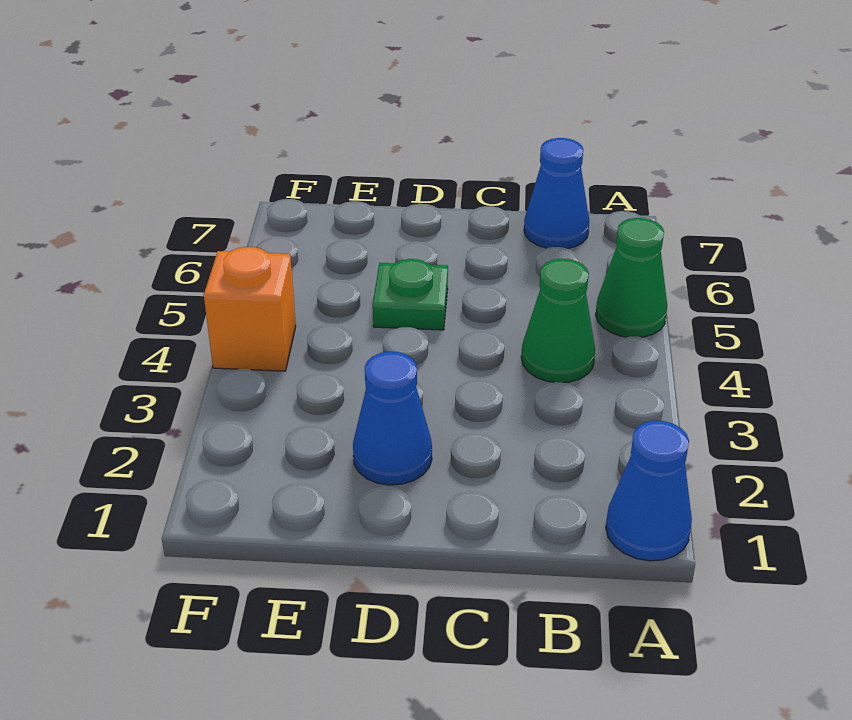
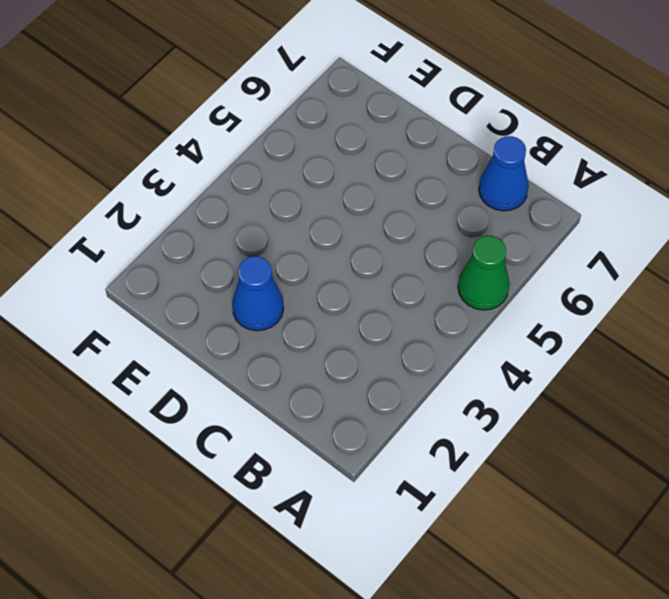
none -> blue cone A1 level 1
none -> green cone B4 level 1

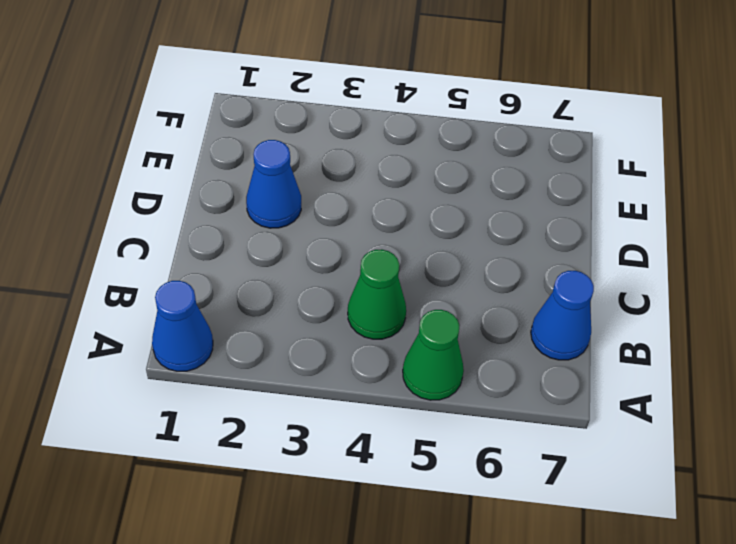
none -> green plate D5 level 1
none -> orange brick F4 level 1

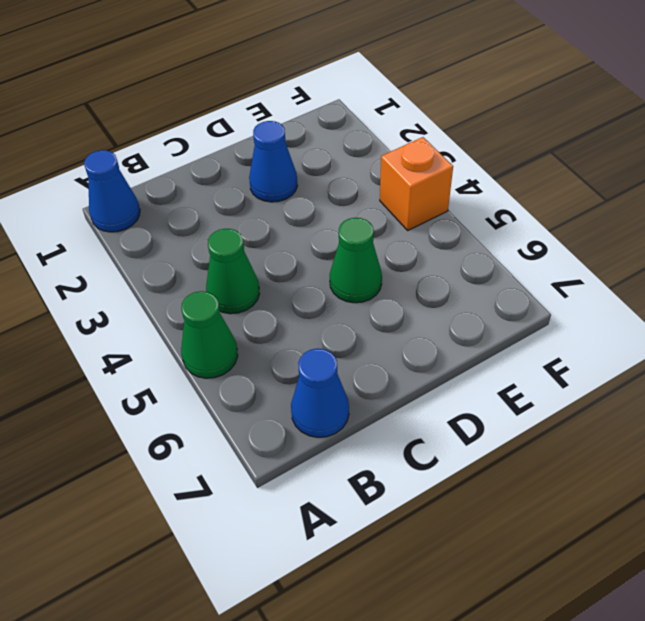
green cone D5 level 1 -> green plate D5 level 1

